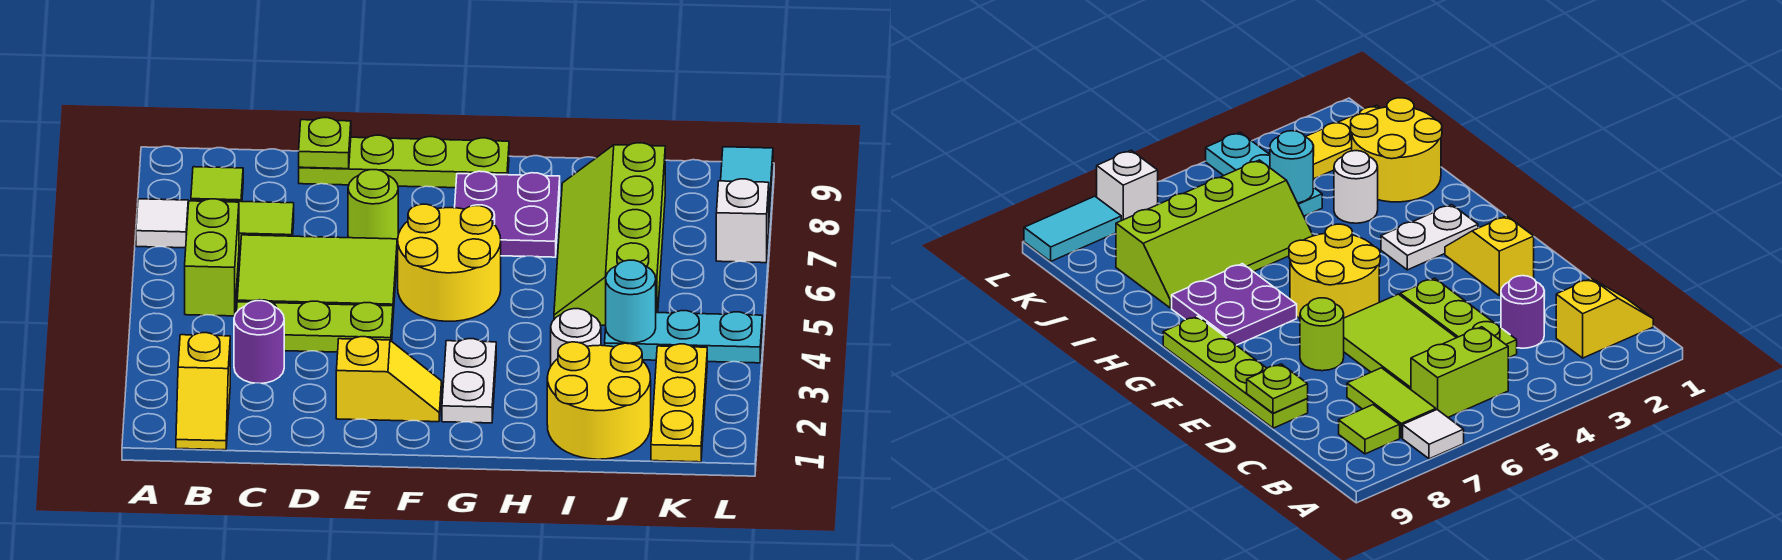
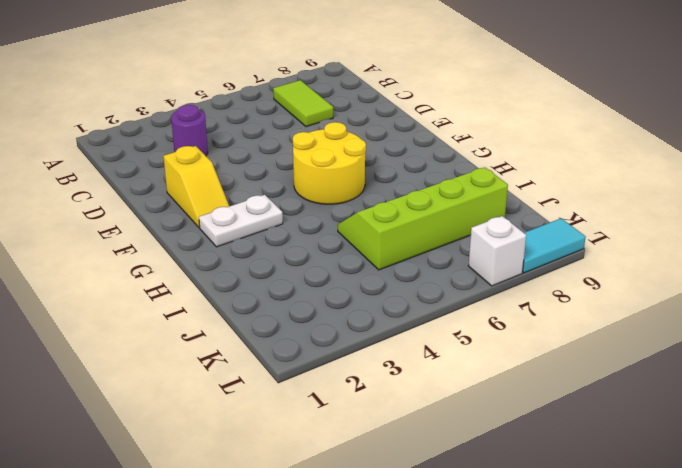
none -> white tile A7 level 1
none -> yellow slope B1:B2 level 1 top 2
none -> lime brick B5:B6 level 1

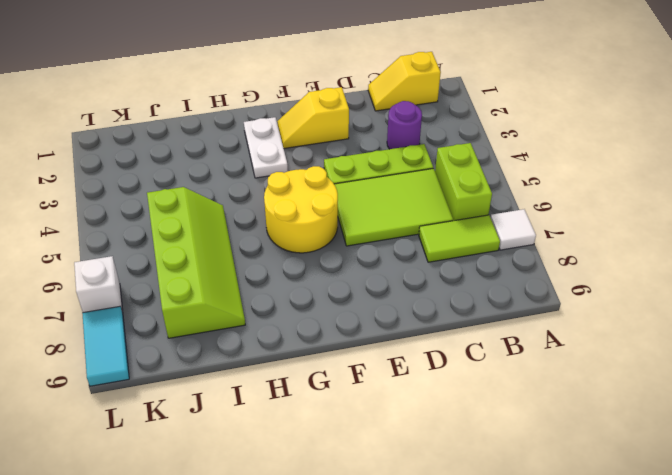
yellow slope B1:C1 level 1 top B -> yellow slope B1:B2 level 1 top 2
none -> lime tile B8 level 1
none -> lime plate D9:G9 level 1
none -> lime round brick E7 level 1

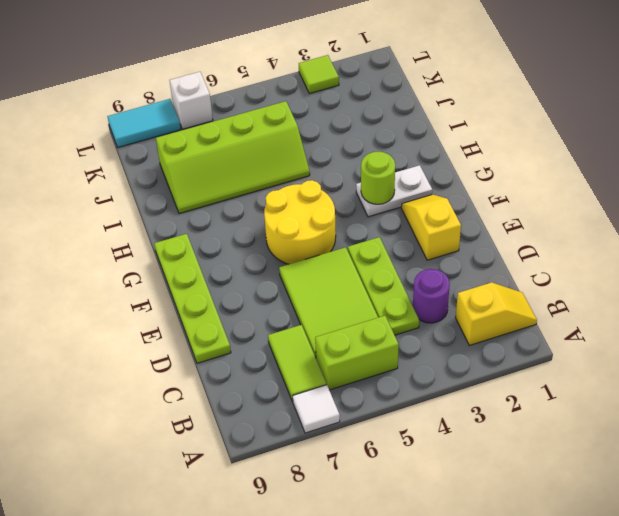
lime round brick G3 level 2 -> lime round brick E7 level 1
lime tile L3 level 1 -> lime tile B8 level 1
none -> purple plate G7:H8 level 1
none -> yellow round brick I1:J2 level 1
none -> white round brick I3 level 1

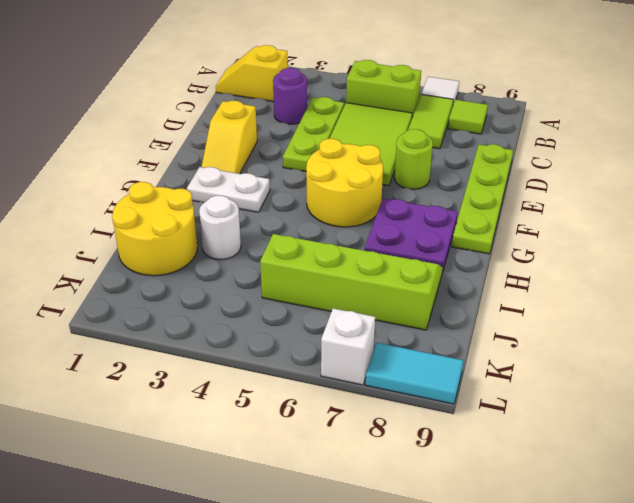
none -> cyan plate J4:L4 level 1
none -> yellow plate K1:K3 level 1
none -> lime plate D9 level 2

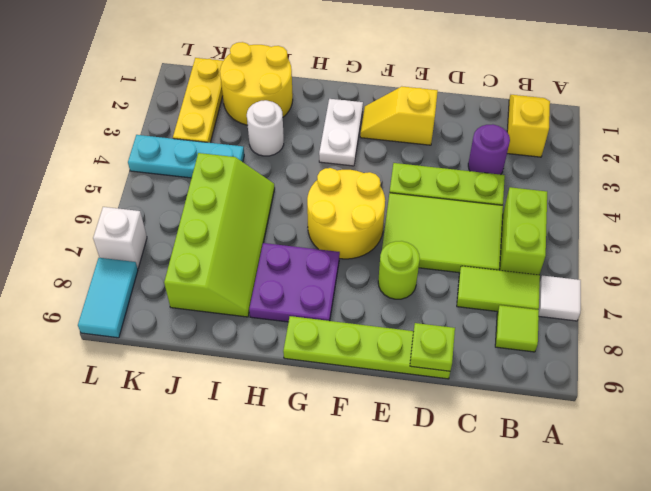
none -> cyan round brick J4 level 2

